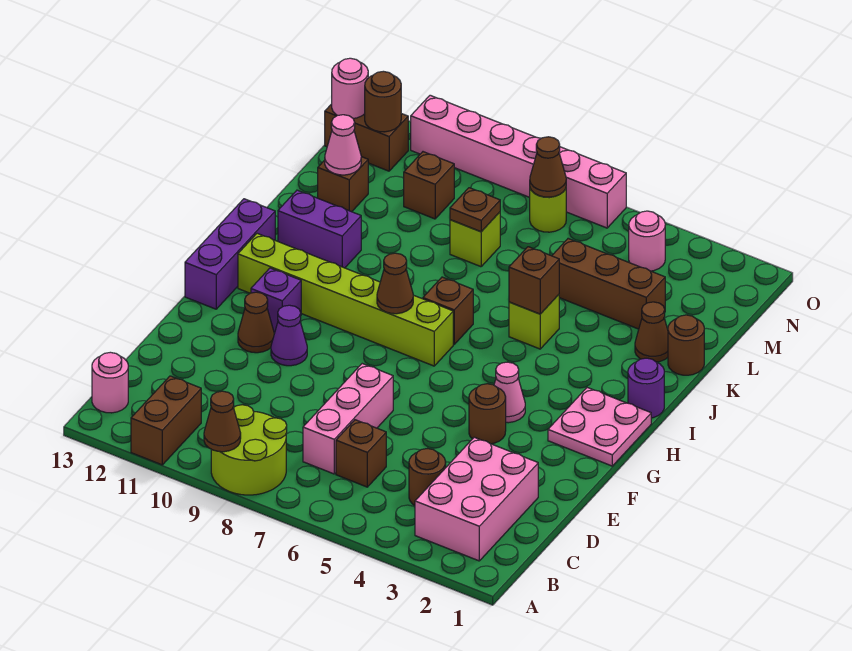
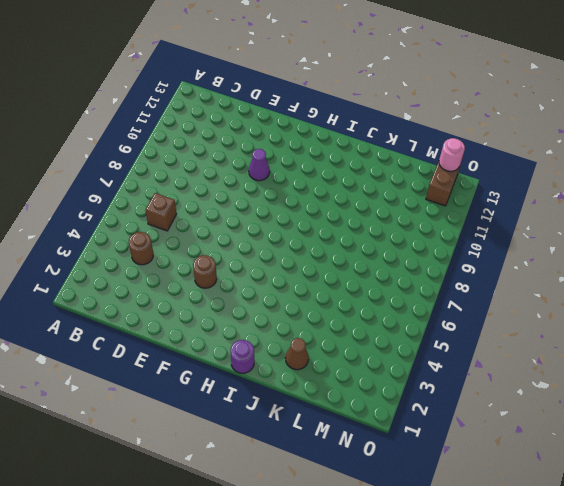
none -> lime round brick A8:B9 level 1
none -> brown brick A11:B11 level 1
none -> pink brick B2:D3 level 1
none -> pink round brick B13 level 1

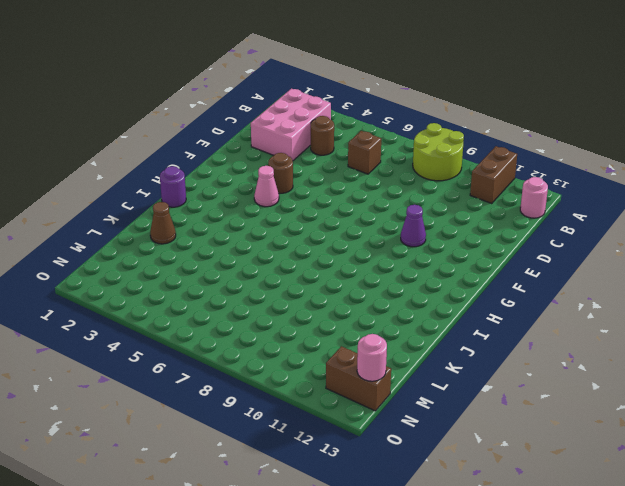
none -> pink brick C7:E7 level 1
none -> brown cone F11 level 1
none -> pink plate G1:H2 level 1
none -> purple brick G11 level 1

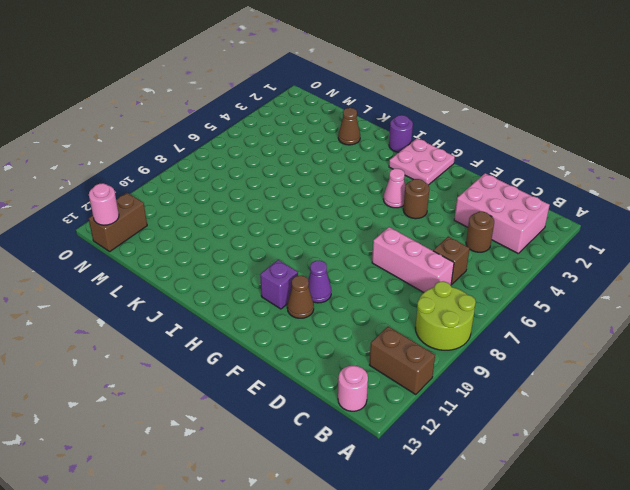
none -> purple brick G13:I13 level 1
none -> lime brick H7:H12 level 1
none -> brown brick I7 level 1
none -> lime brick J5 level 1

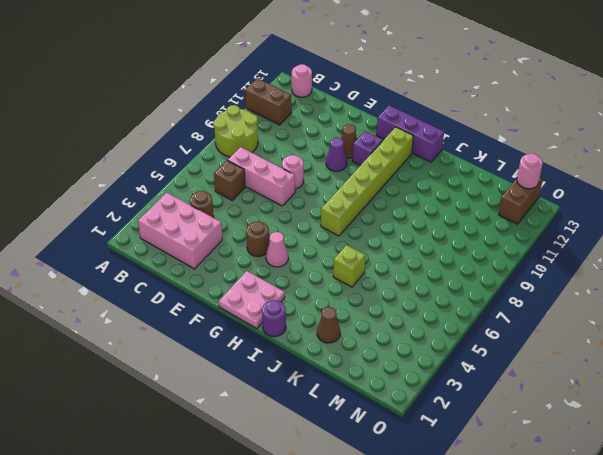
pink round brick E8 level 1 -> pink round brick N4 level 1
none -> brown brick I7 level 1
none -> purple brick J11:J12 level 1
none -> brown round brick K1 level 1
none -> brown brick L3:L5 level 1

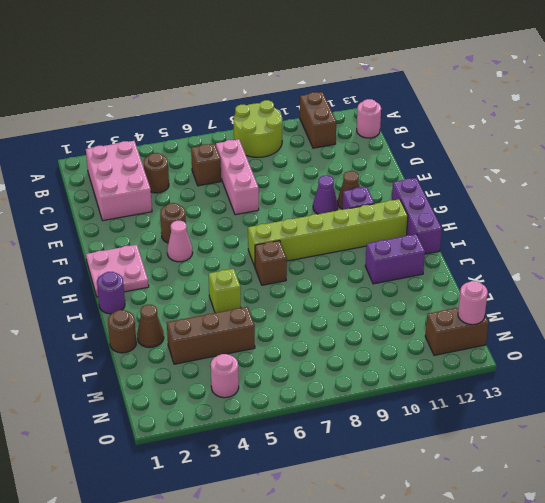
none -> lime brick L8 level 1
none -> brown brick L12 level 1
none -> brown brick M10 level 1
none -> lime round brick N7 level 1

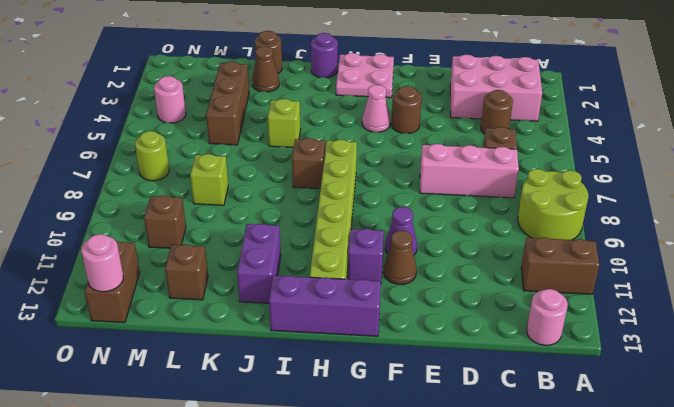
none -> pink brick O6:O11 level 1
none -> brown cone A9 level 2
none -> brown cone H8 level 2
none -> brown brick J5 level 2

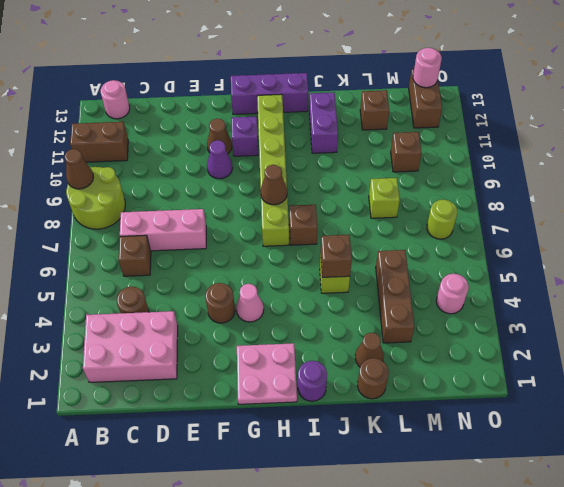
none -> pink brick O6:O11 level 1
none -> brown plate L8 level 2
none -> pink cone L12 level 2
none -> brown cone N7 level 2

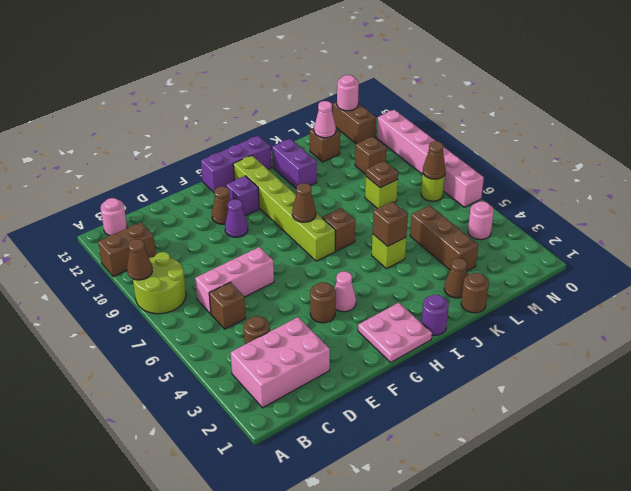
none -> brown round brick N12 level 2

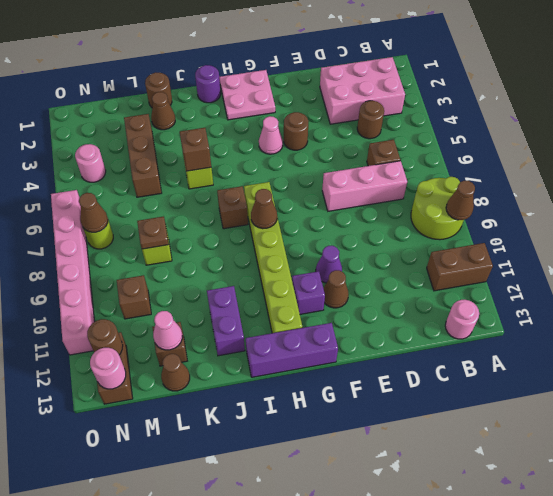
brown cone L13 level 1 -> none

